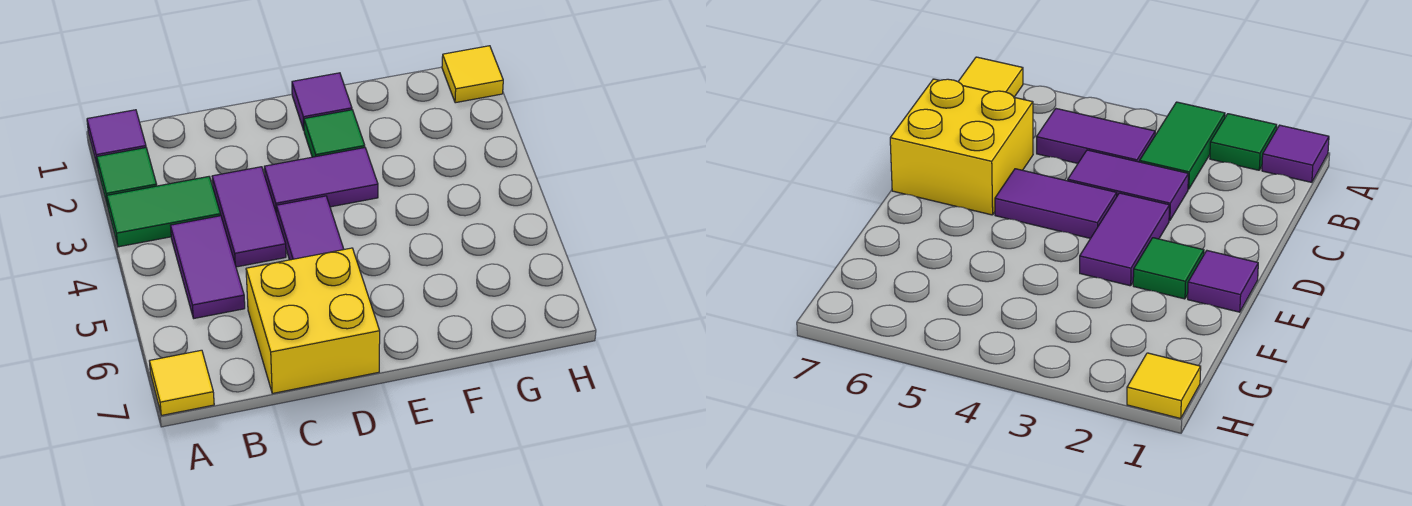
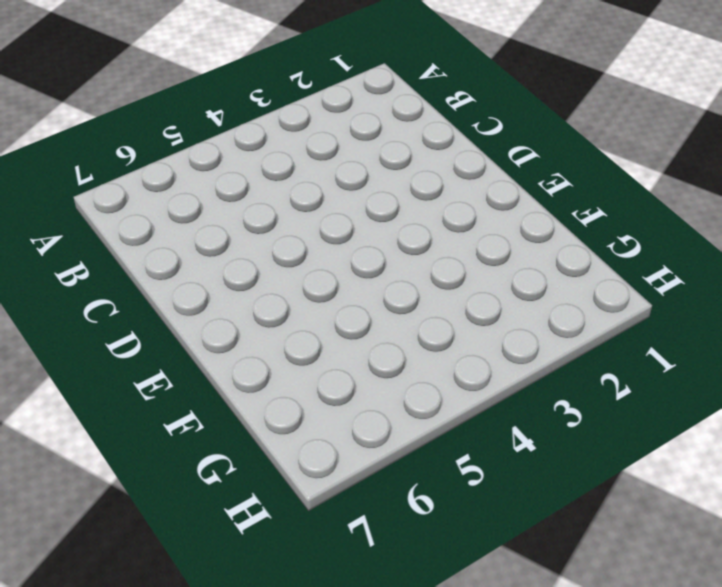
none -> purple tile A1 level 1
none -> green tile A2 level 1
none -> green tile A3:B3 level 1

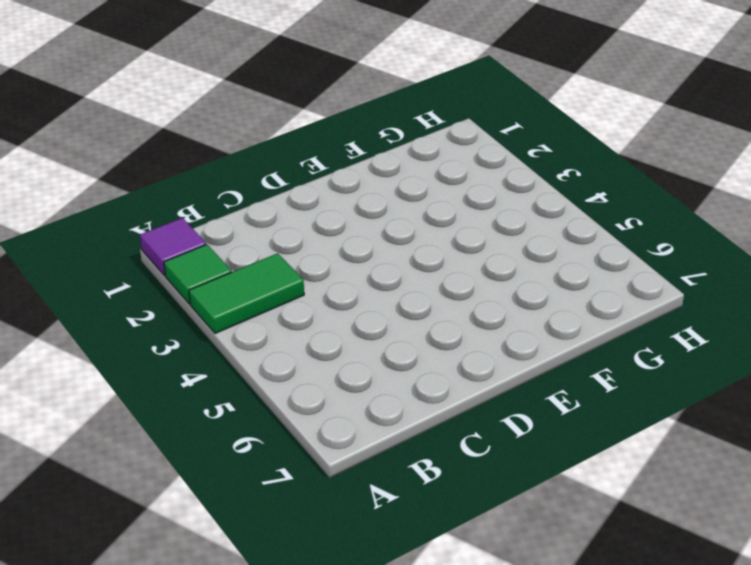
none -> yellow tile A7 level 1
none -> purple tile B4:B5 level 1
none -> purple tile C3:C4 level 1

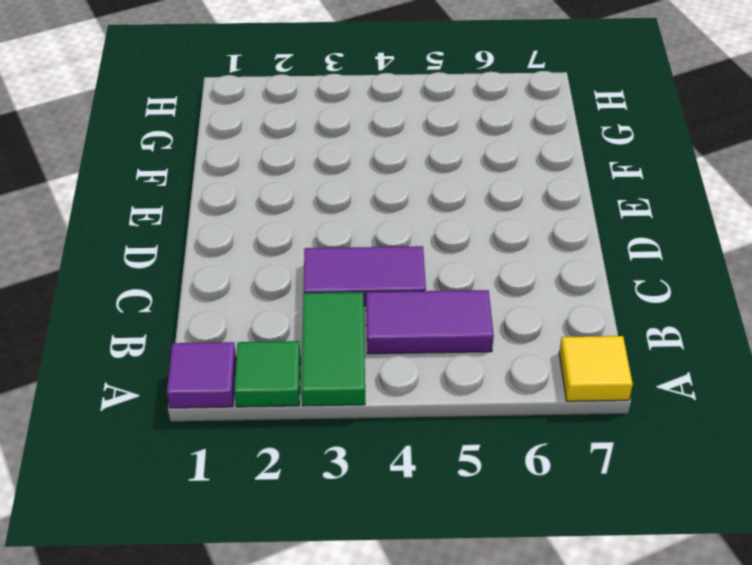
none -> yellow brick C6:D7 level 1
none -> purple tile D3:E3 level 1
none -> purple tile D4:D5 level 1

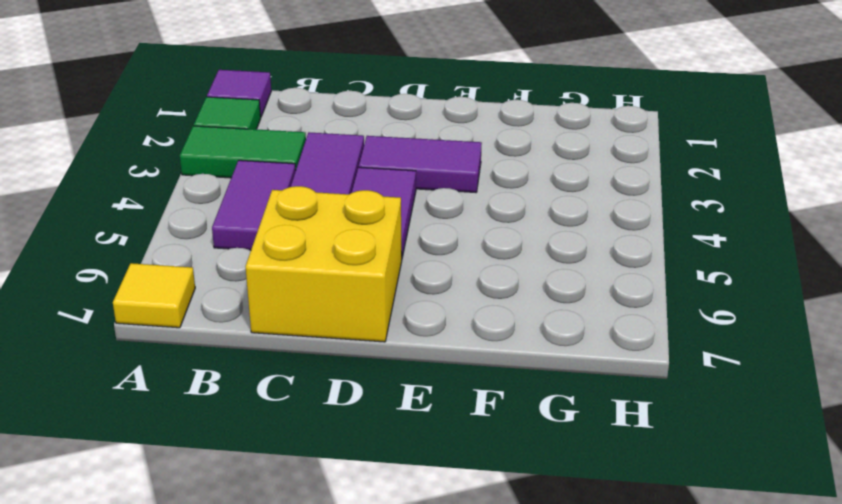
none -> purple tile E1 level 1
none -> green tile E2 level 1
none -> yellow tile H1 level 1

